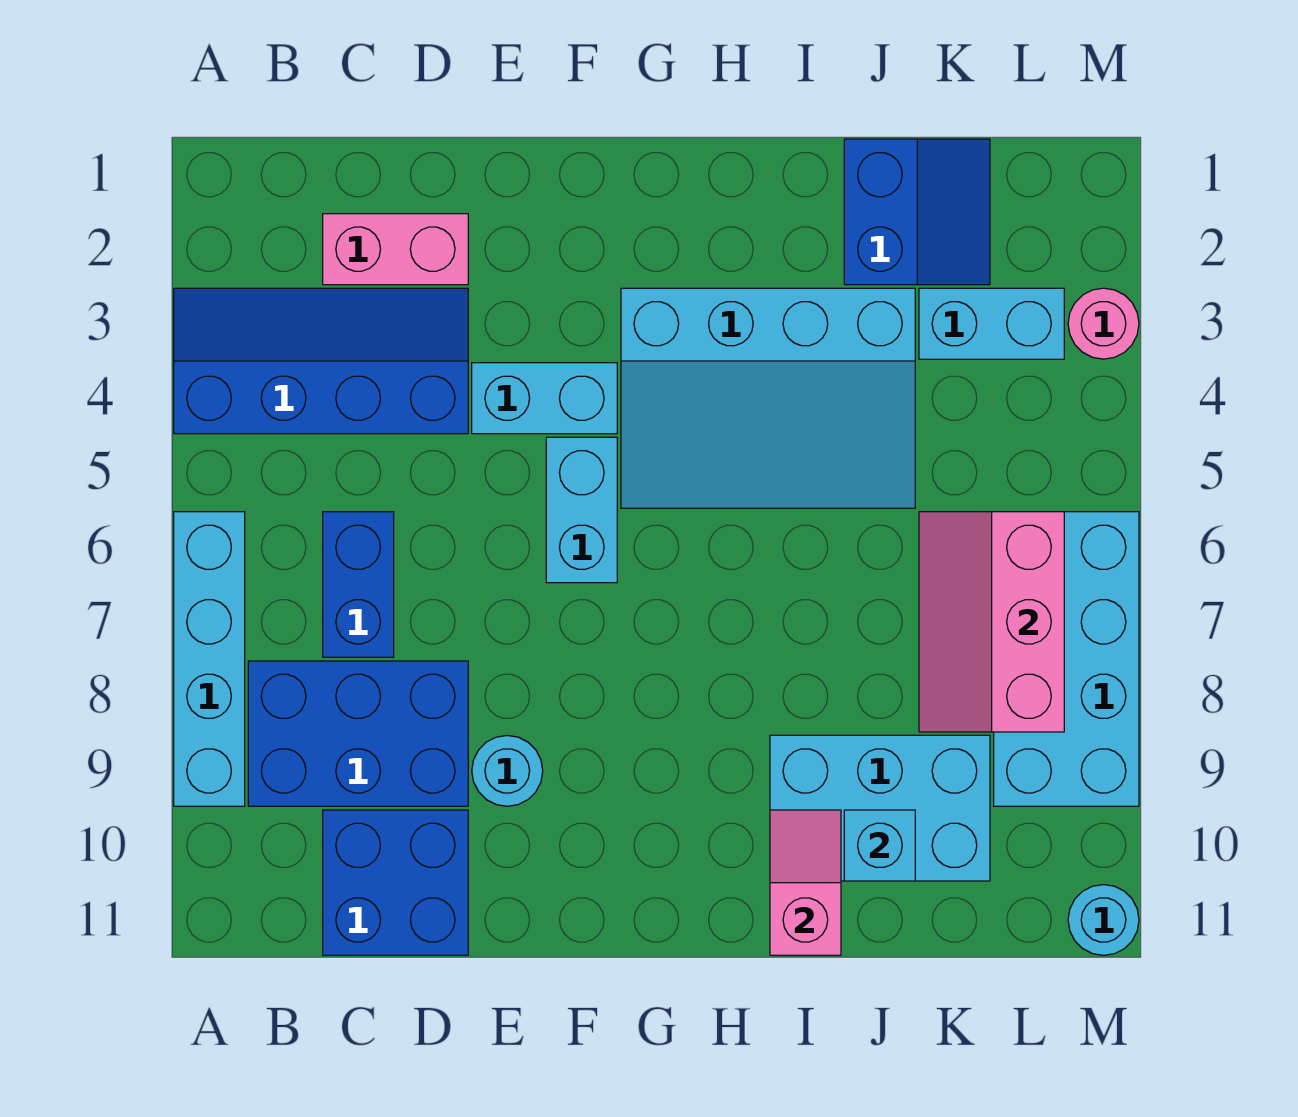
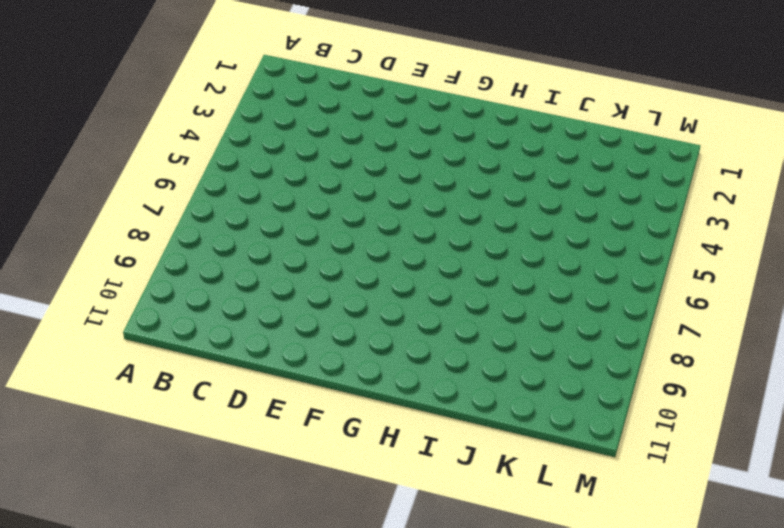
none -> blue slope A3:D4 level 1 top 4
none -> cyan brick A6:A9 level 1
none -> blue brick B8:D9 level 1

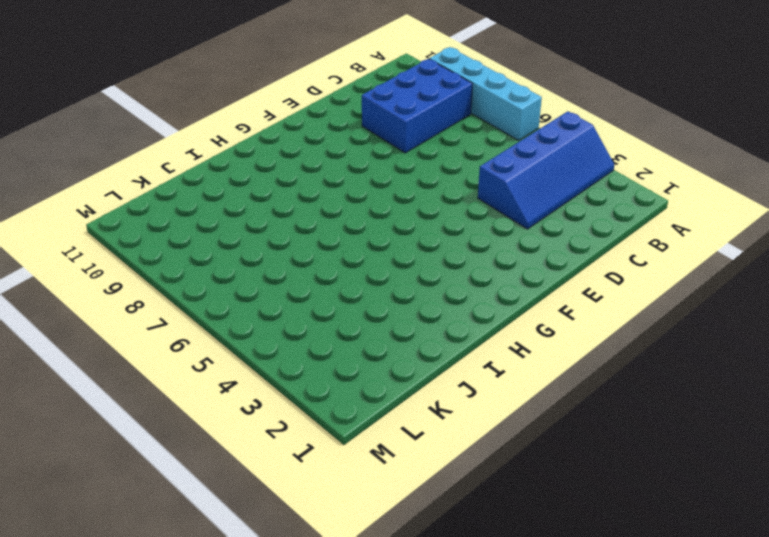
none -> pink brick C2:D2 level 1
none -> blue brick C6:C7 level 1
none -> blue brick C10:D11 level 1

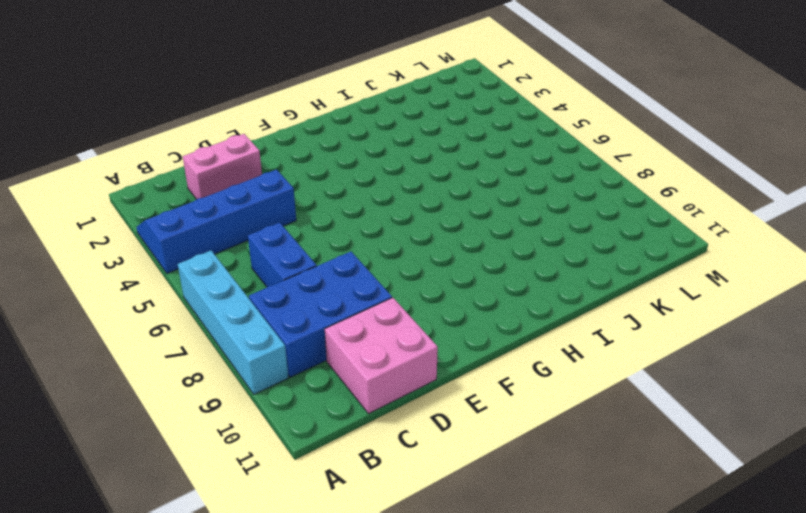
pink brick C10:D11 level 1 -> blue brick C10:D11 level 1
none -> cyan brick E4:F4 level 1
none -> cyan round brick E9 level 1
none -> cyan brick F5:F6 level 1

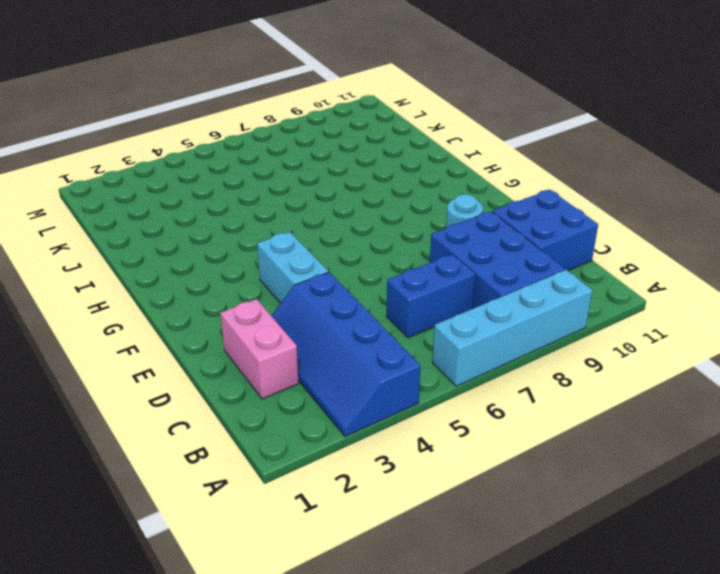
none -> cyan brick F5:F6 level 1
none -> cyan slope G3:J5 level 1 top 3
none -> cyan brick I9:K10 level 1

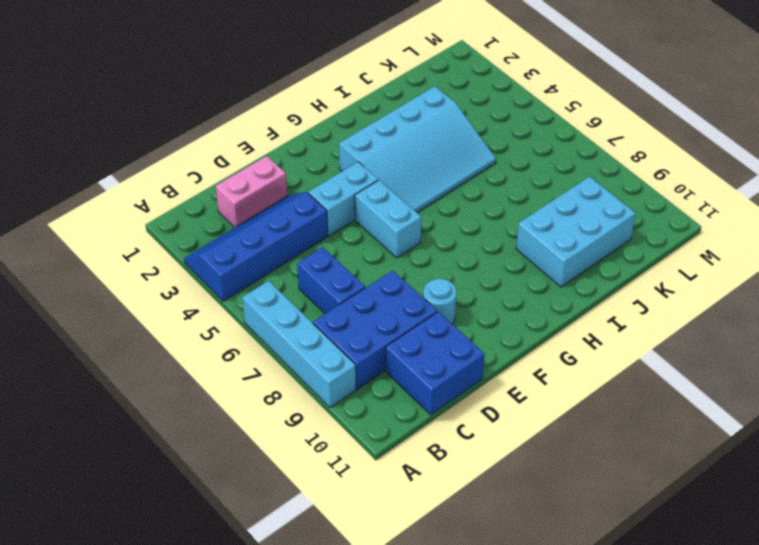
none -> blue slope J1:K2 level 1 top J
none -> cyan brick K3:L3 level 1
none -> cyan brick L6:M9 level 1

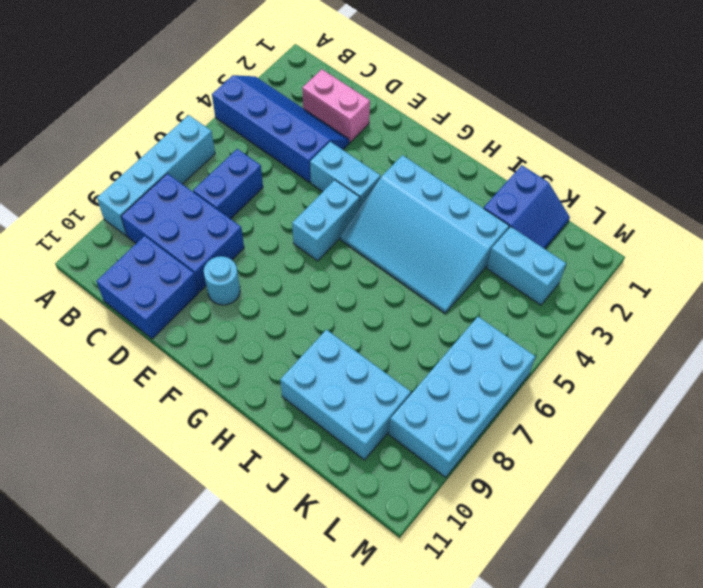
none -> pink round brick M3 level 1
none -> cyan round brick M11 level 1
none -> pink slope I10:I11 level 2 top 11

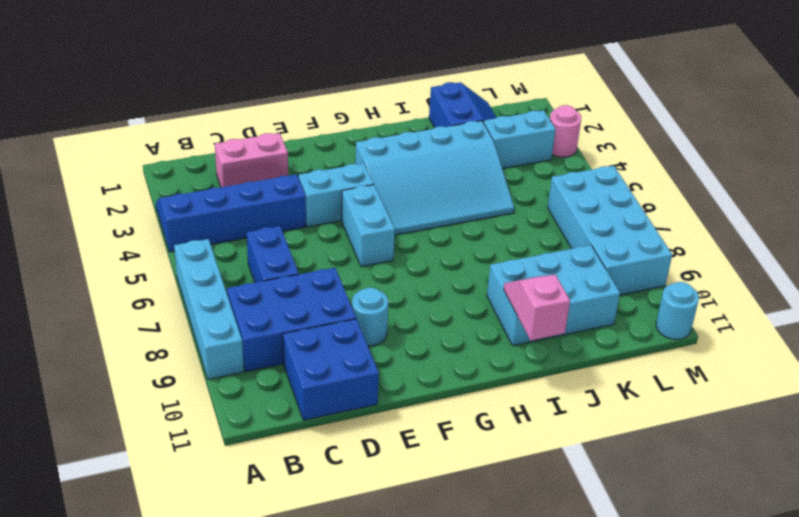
none -> cyan brick J10 level 2
none -> pink slope K6:L8 level 2 top L

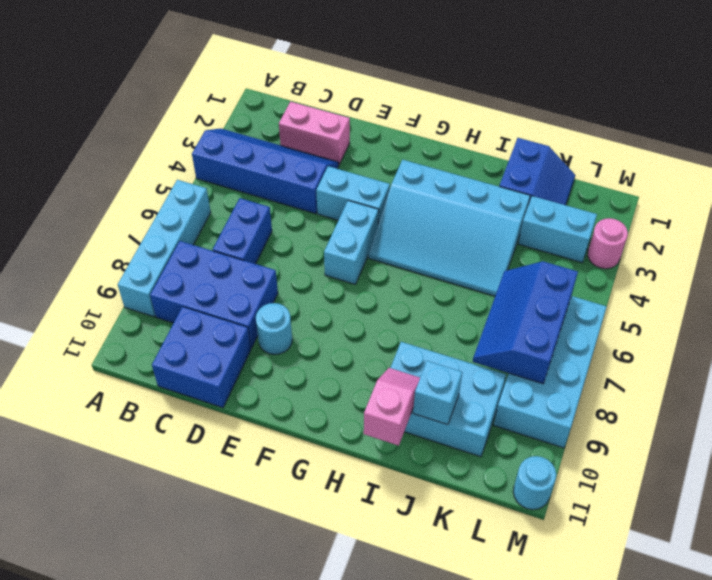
blue slope K6:L8 level 2 top L -> pink slope K6:L8 level 2 top L

